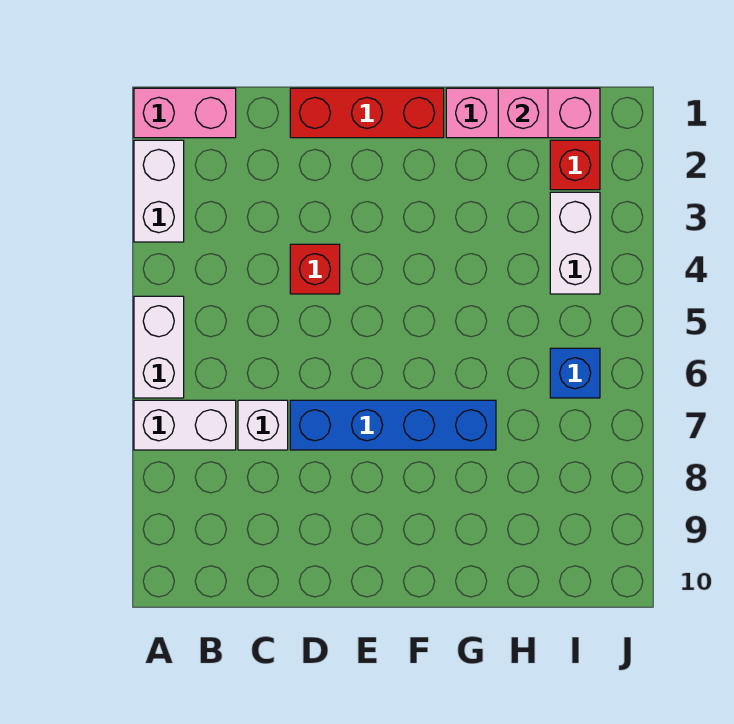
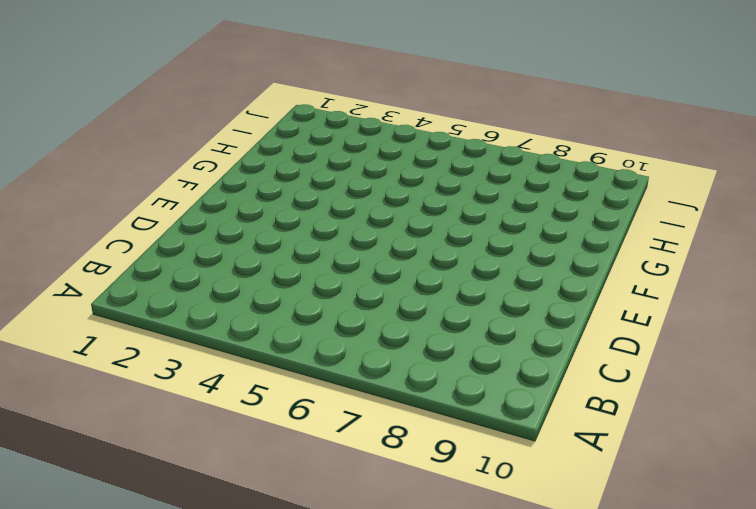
none -> pink brick A1:B1 level 1
none -> white brick A2:A3 level 1
none -> white brick A5:A6 level 1

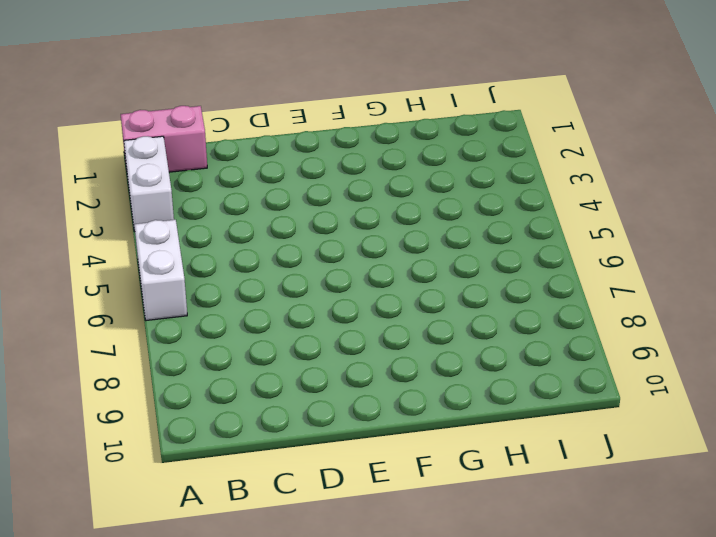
none -> white brick A7:B7 level 1
none -> white brick C7 level 1
none -> red brick D1:F1 level 1

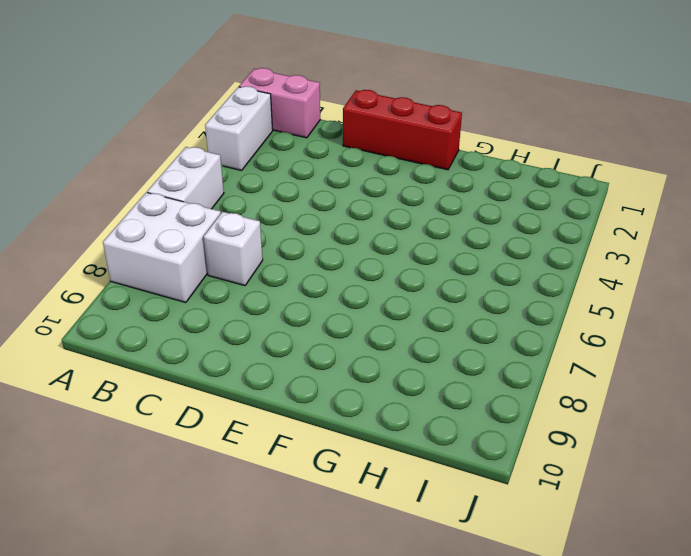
white brick A7:B8 level 1 -> white brick A7:B7 level 1
none -> red brick D4 level 1
none -> blue brick D7:G7 level 1
none -> pink brick G1:I1 level 1

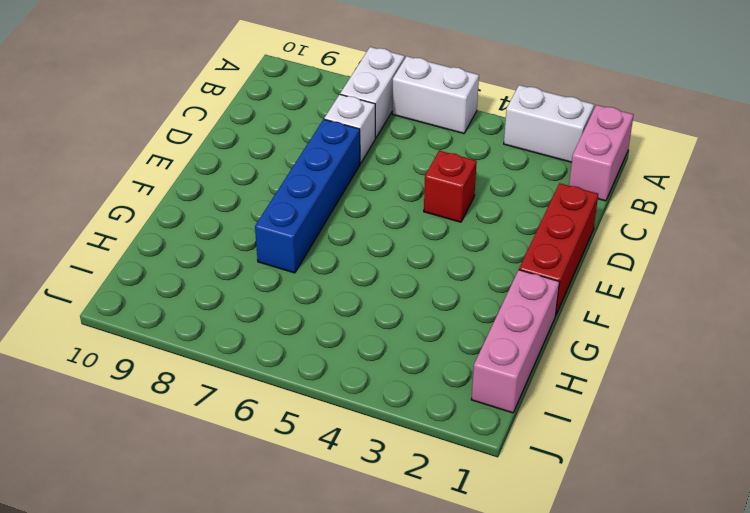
none -> red brick I2 level 1
none -> white brick I3:I4 level 1
none -> blue brick I6 level 1

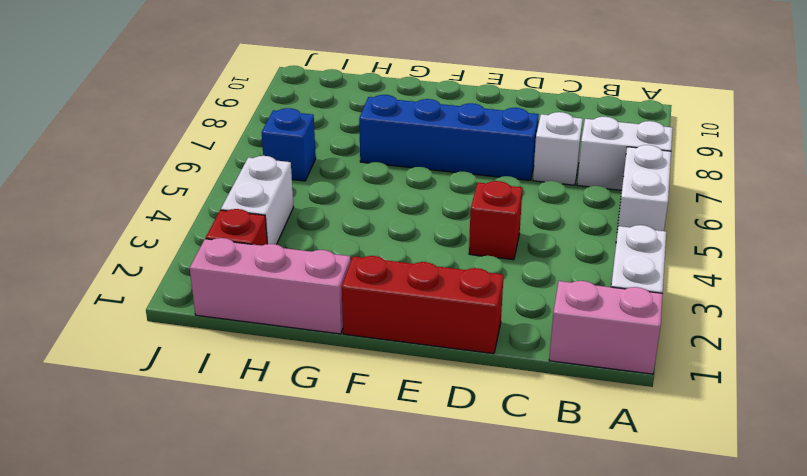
none -> pink brick H1 level 2

